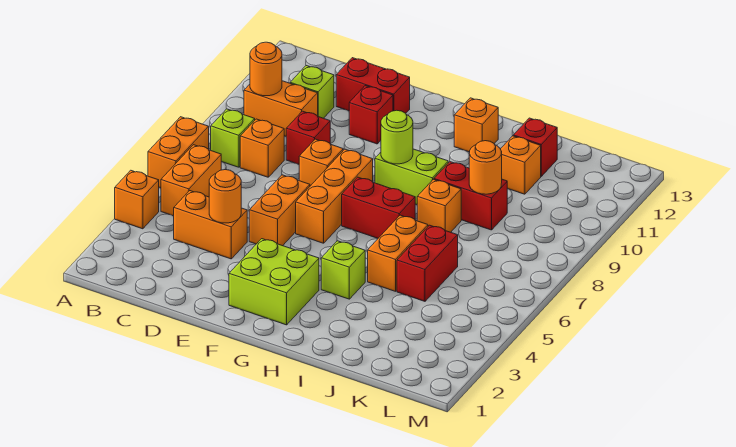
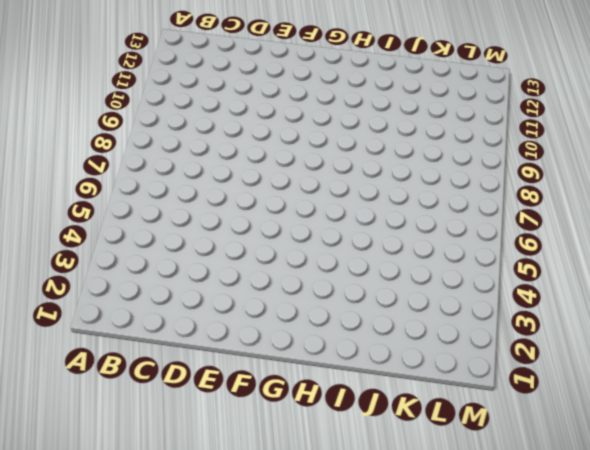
none -> orange brick A4 level 1
none -> orange brick A6:A7 level 1
none -> orange brick B5:B6 level 1

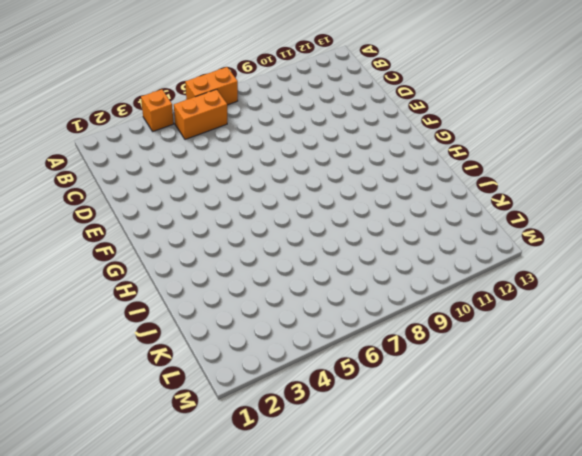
none -> lime brick B8 level 1
none -> orange brick B10:C10 level 1
none -> orange brick C4:D4 level 1

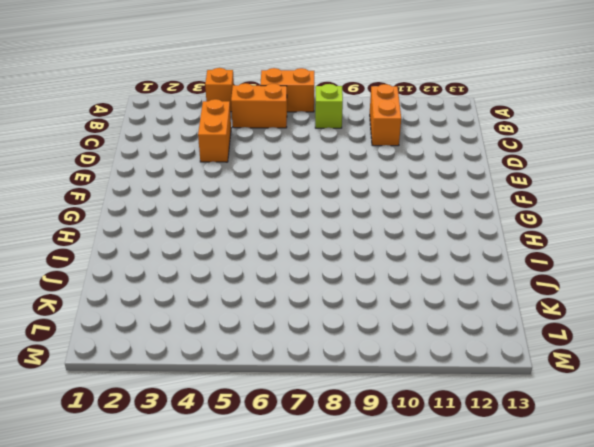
none -> orange brick C8 level 1
none -> lime brick C11 level 1
none -> red brick D9 level 1

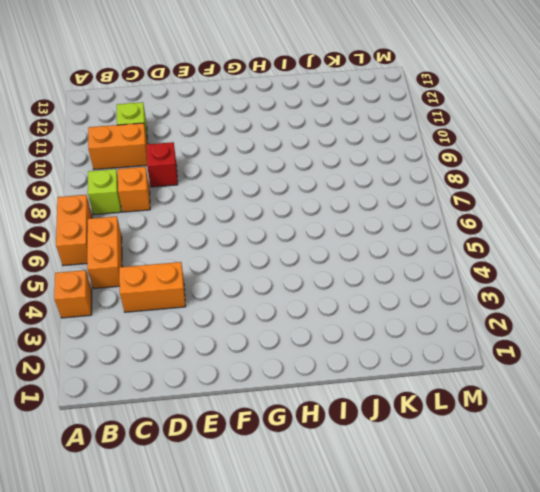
none -> red brick D12:E12 level 1
none -> orange brick E5:E6 level 1
none -> orange brick E8 level 1

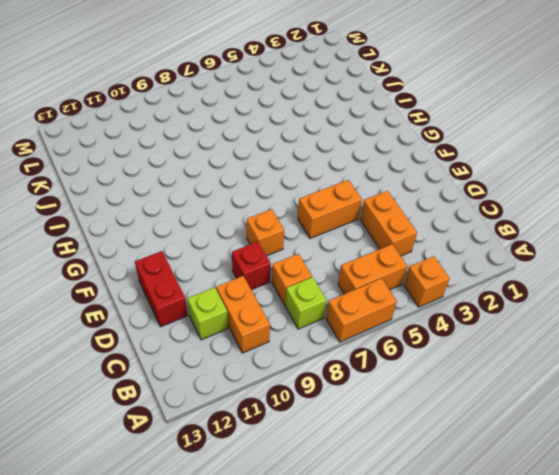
none -> red brick E11 level 1
none -> lime brick F2:G3 level 1
none -> orange brick F6:F8 level 1

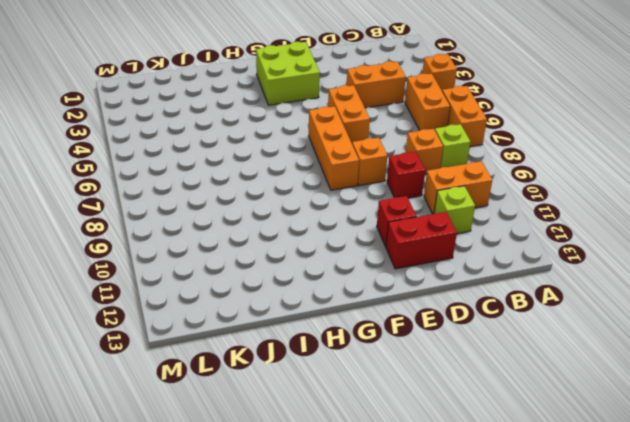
none -> red brick G7:H7 level 1
none -> lime brick G9:H9 level 1
none -> lime brick H4 level 1

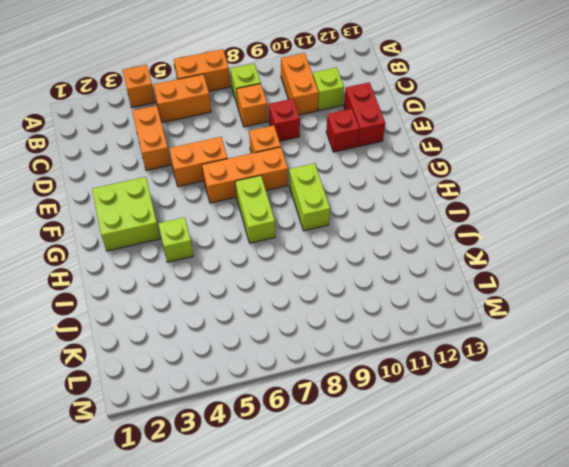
lime brick G7:H7 level 1 -> red brick G7:H7 level 1
none -> orange brick H12 level 1
none -> orange brick I5:I6 level 1
none -> orange brick I8 level 1

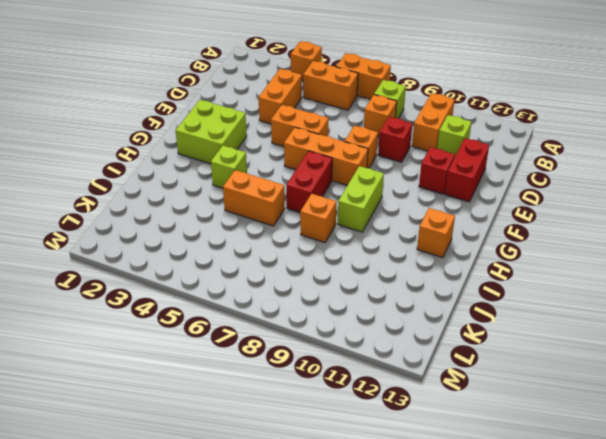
none -> red brick I9:J9 level 1
none -> red brick J5:J6 level 1
none -> orange brick J11 level 1

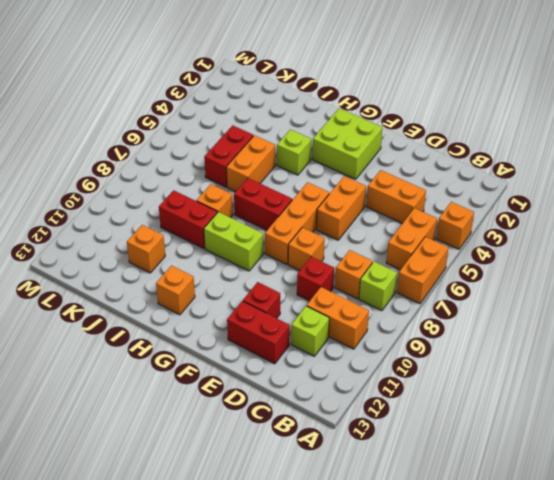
none -> red brick J12 level 1
none -> orange round brick B10 level 2
none -> orange round brick D4 level 2

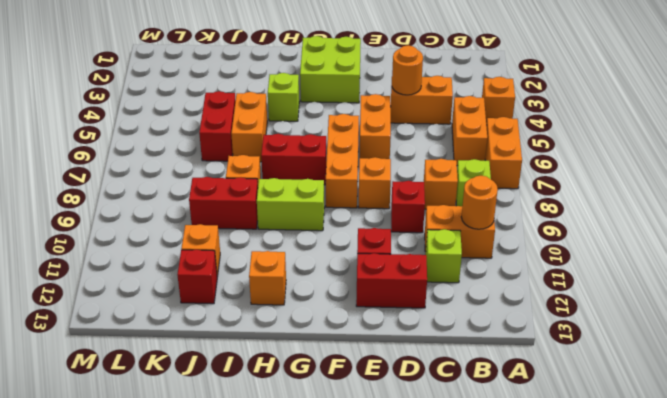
none -> lime round brick G9 level 2
none -> orange round brick J9 level 2

